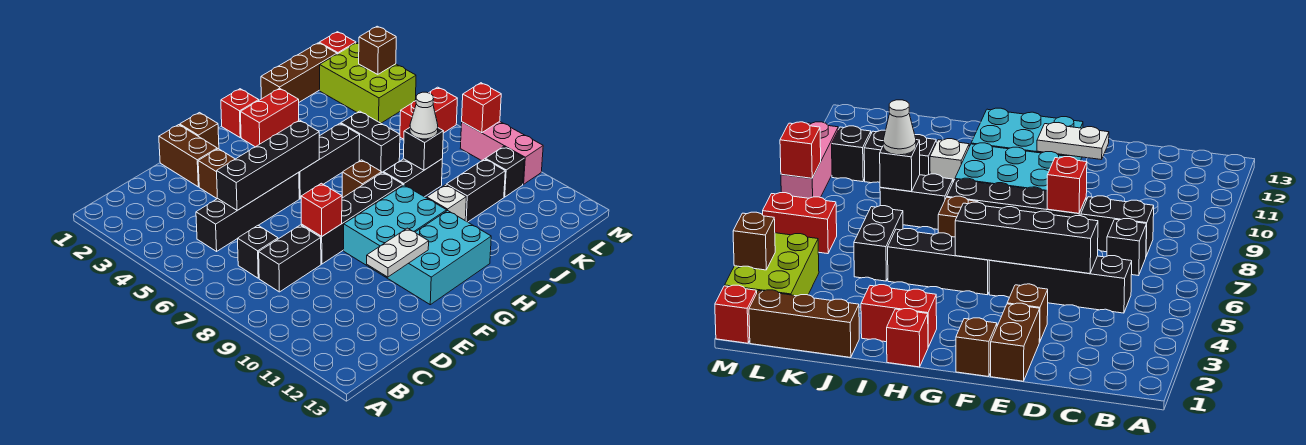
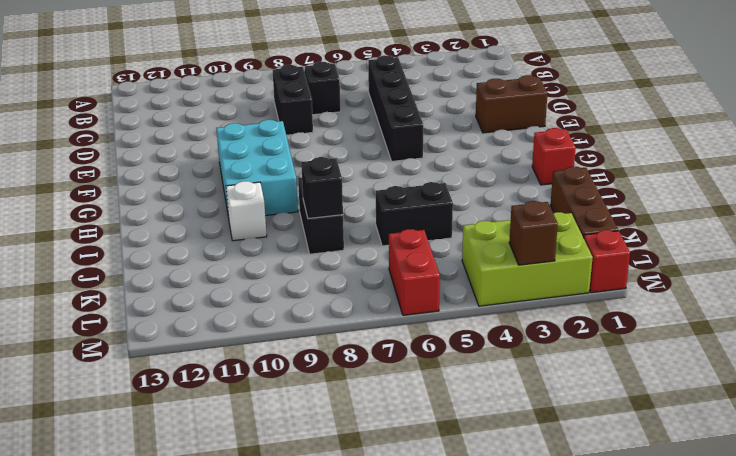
none -> brown brick E3 level 1
none -> black brick E8:H8 level 1
none -> brown brick F1 level 1
none -> cyan brick F11:H12 level 1

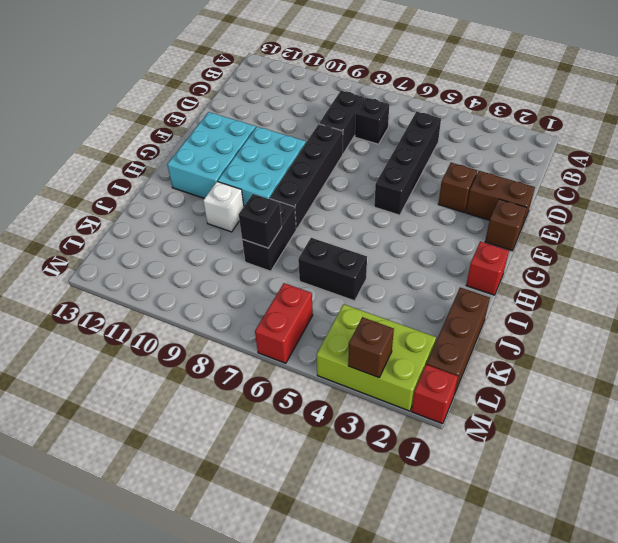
none -> black brick G5:I5 level 1
none -> red brick H2:I2 level 1
none -> brown brick H7 level 1
none -> black brick J10:K10 level 1

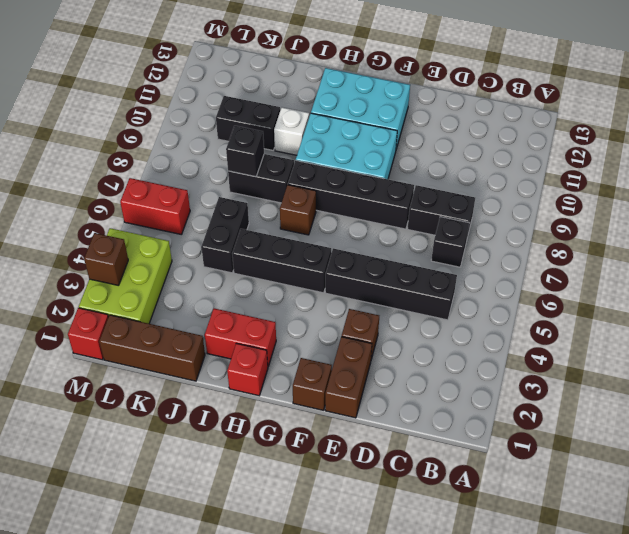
none -> black brick L10 level 1
none -> pink brick M8:M10 level 1
none -> black brick D5:G5 level 2
none -> red brick E8 level 2

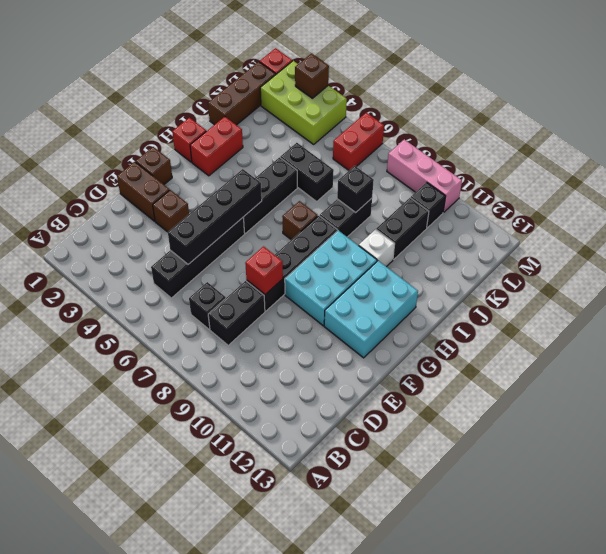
none -> white plate E11:F11 level 2
none -> red brick M8 level 2
none -> white cone J8 level 3

